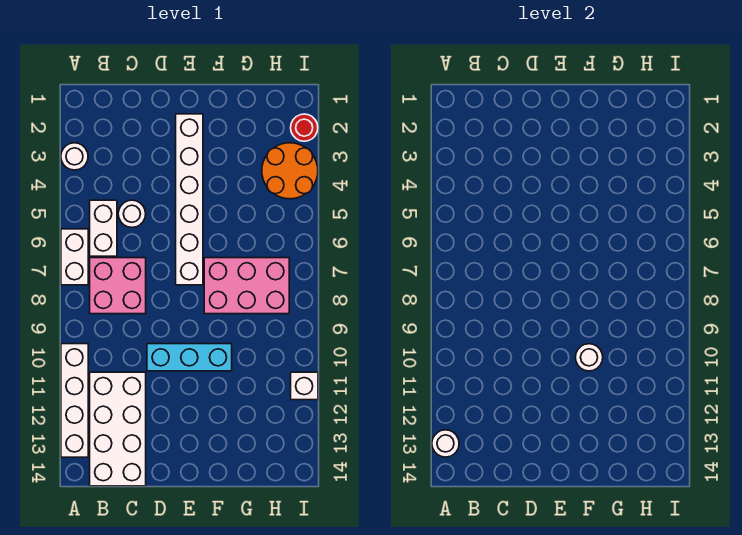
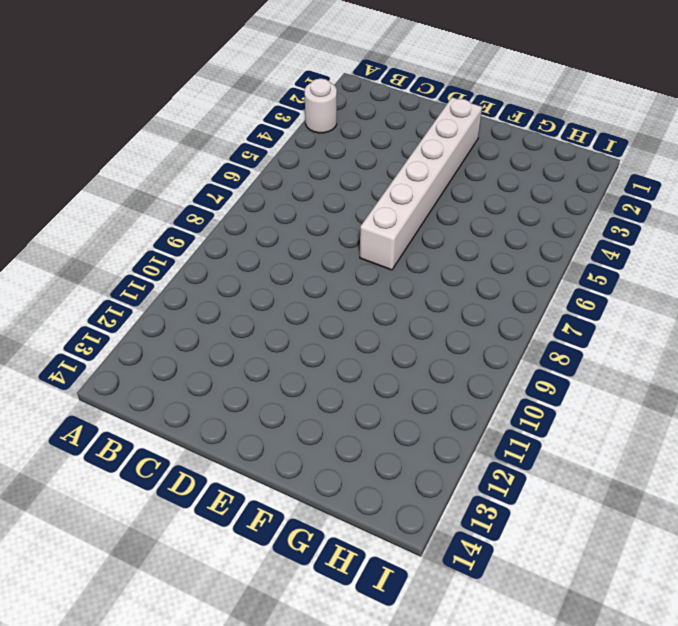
none -> white brick A6:A7 level 1
none -> white brick A10:A13 level 1
none -> white brick B5:B6 level 1

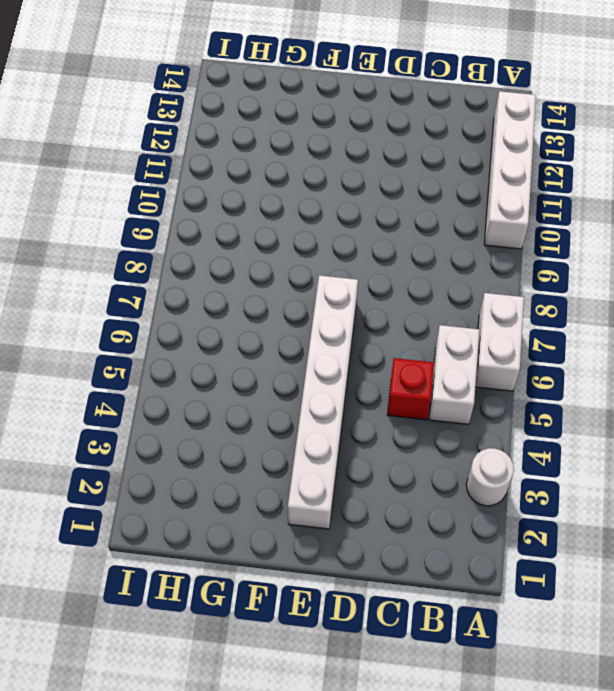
red brick C5 level 1 -> white round brick C5 level 1
none -> pink brick B7:C8 level 1
none -> white brick B11:C14 level 1
none -> cyan brick D10:F10 level 1

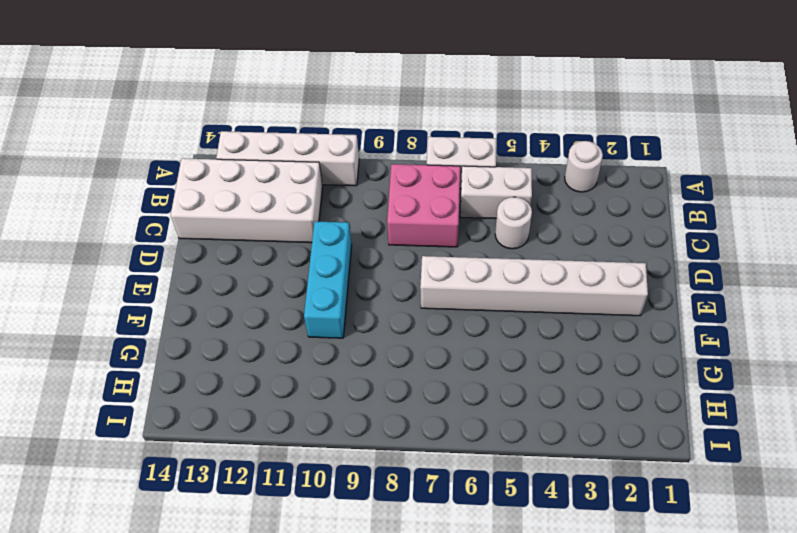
none -> pink brick F7:H8 level 1
none -> orange round brick H3:I4 level 1
none -> red round brick I2 level 1

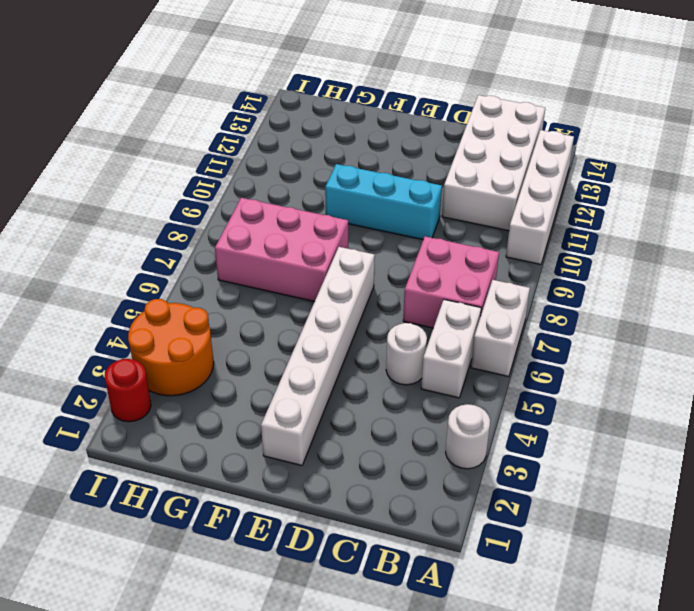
none -> white brick I11 level 1
none -> white round brick A13 level 2
none -> white round brick F10 level 2

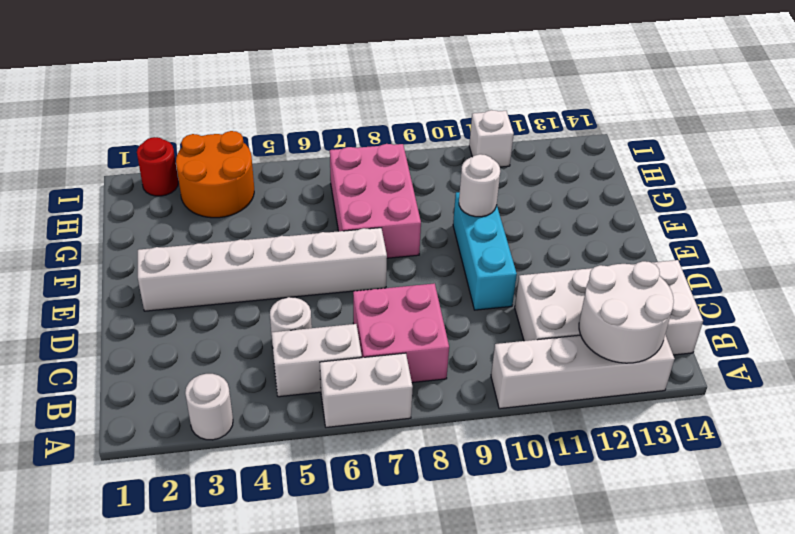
white round brick A12:B13 level 2 -> white round brick A13 level 2

